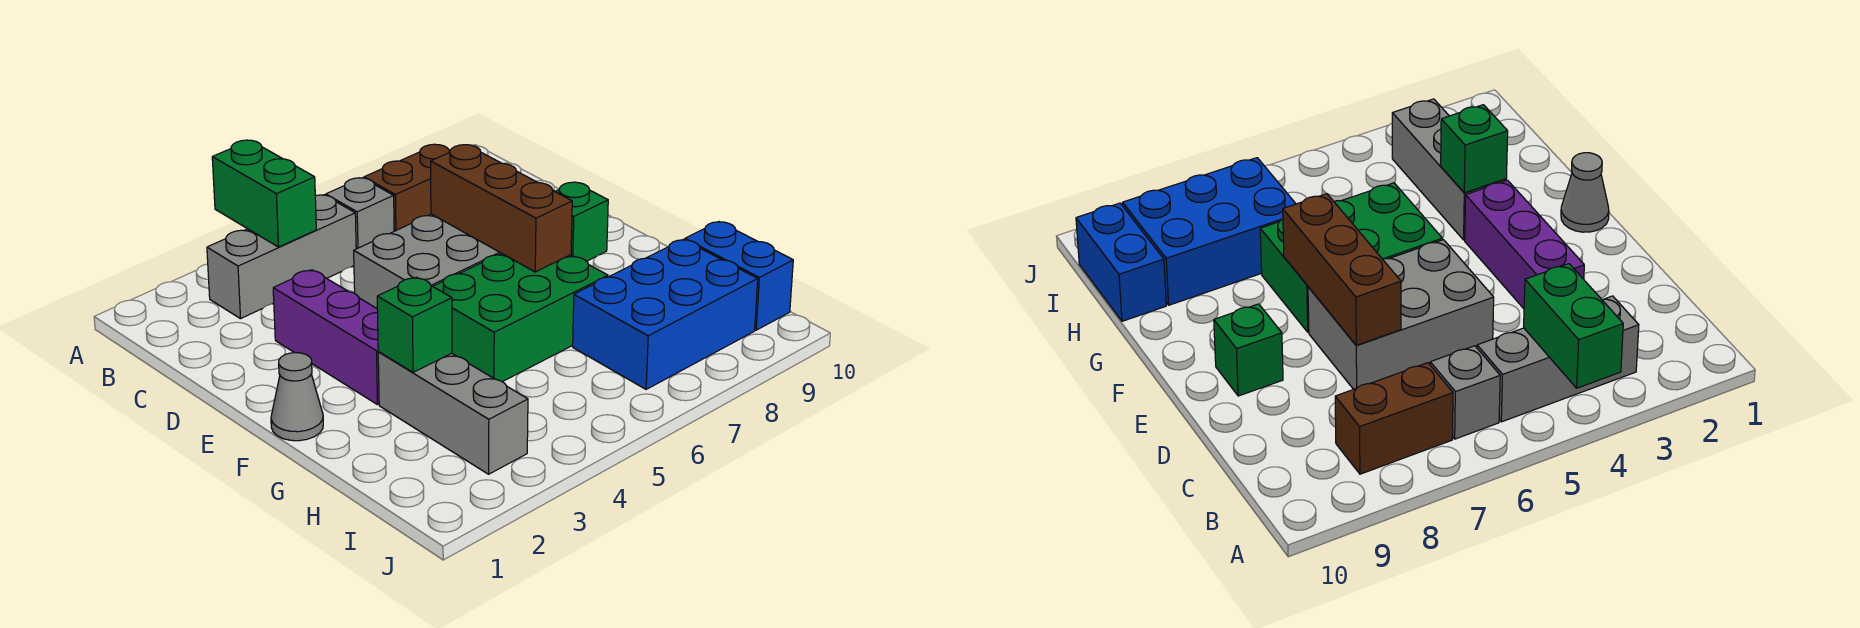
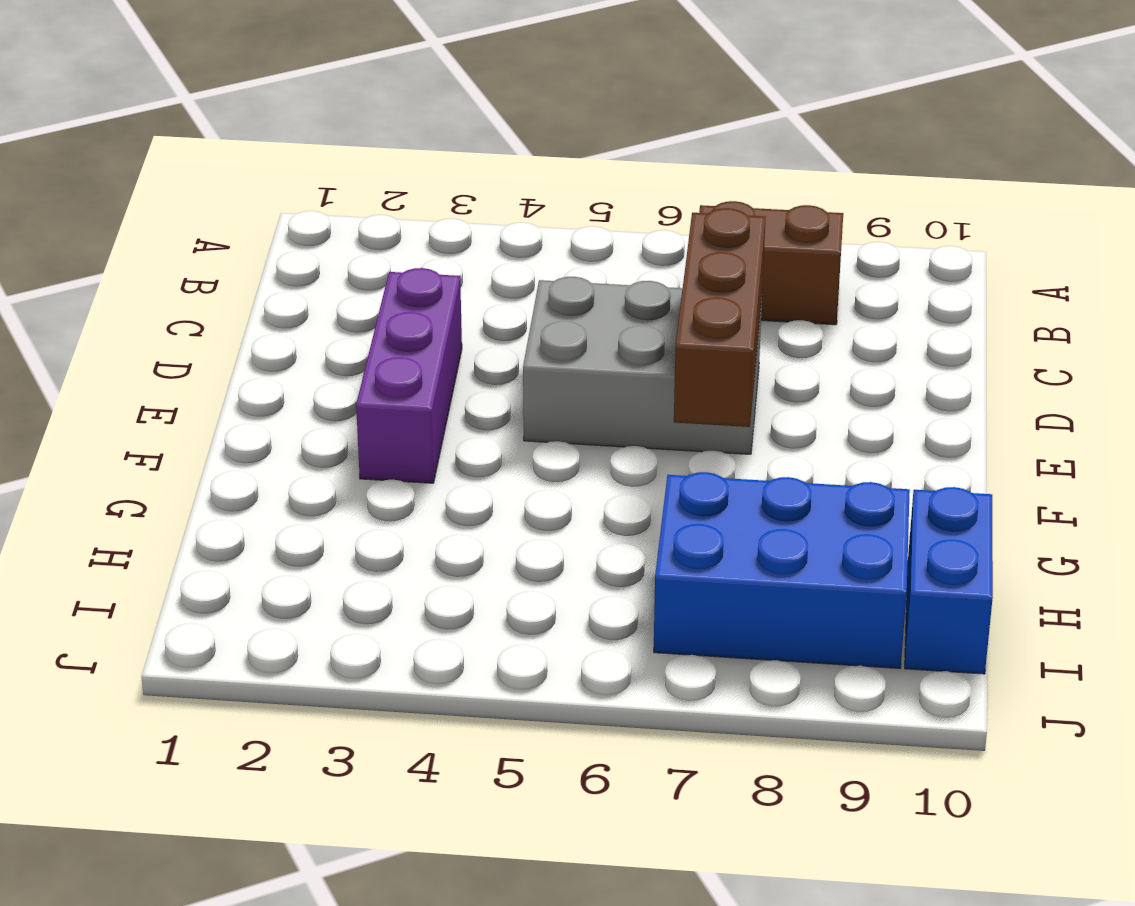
none -> grey brick B3:B5 level 1
none -> grey brick B6 level 1
none -> green brick E9 level 1

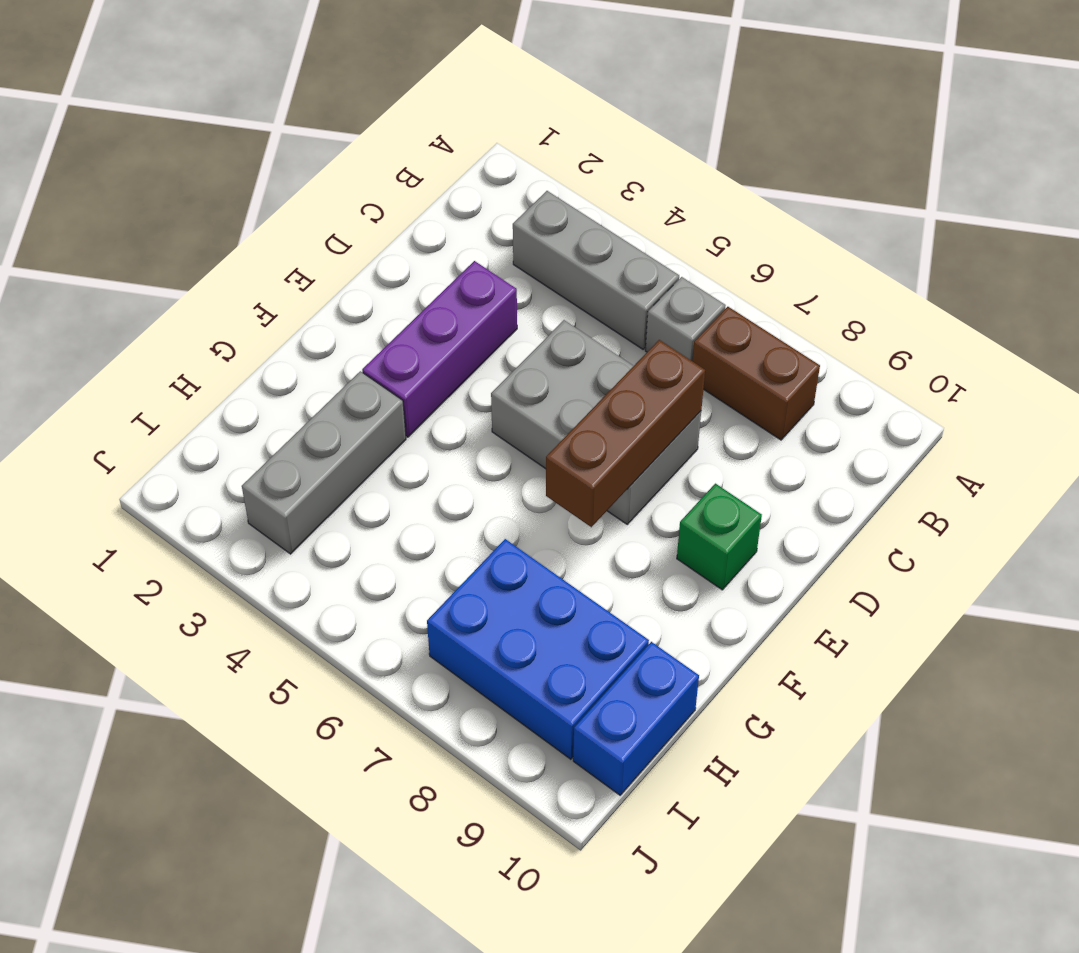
none -> grey cone F1 level 1
none -> green brick F5:G7 level 1
none -> green brick A4:B4 level 2

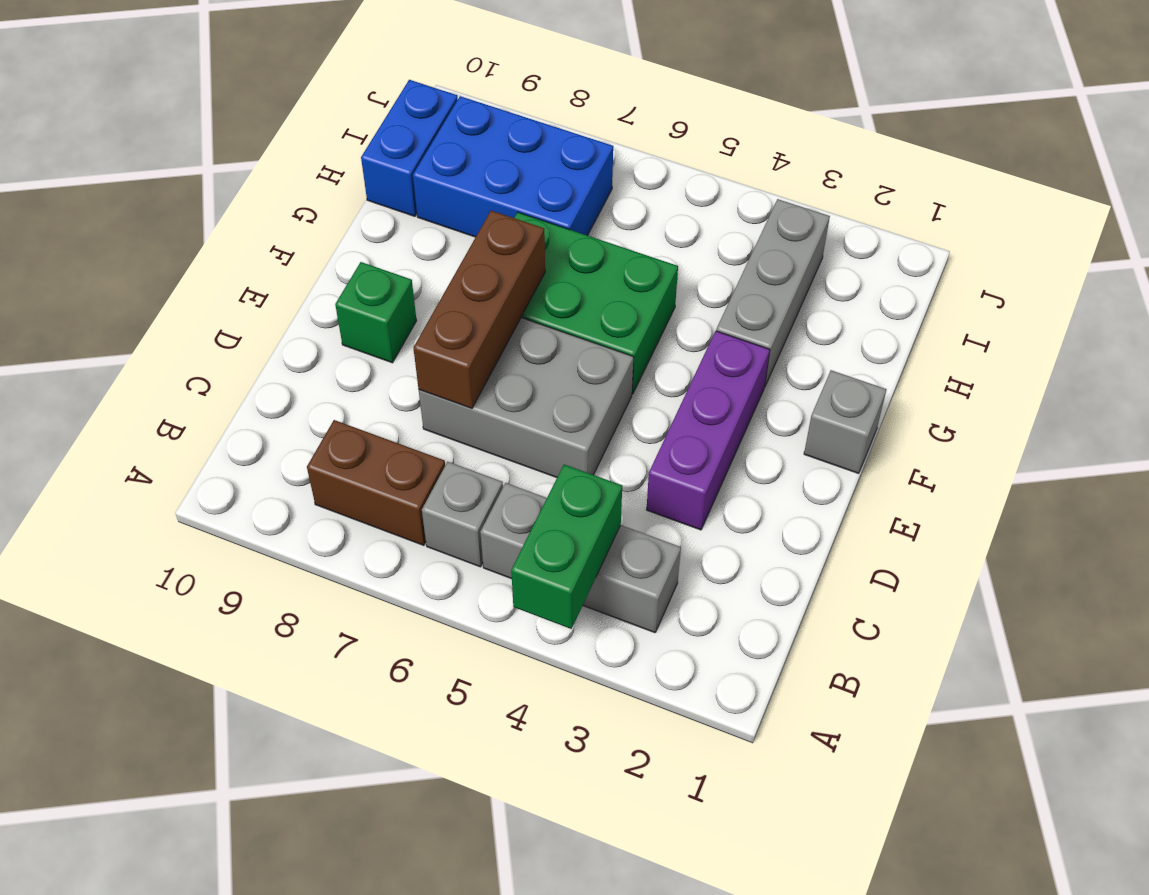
grey brick F1 level 1 -> grey cone F1 level 1
none -> green brick G3 level 2

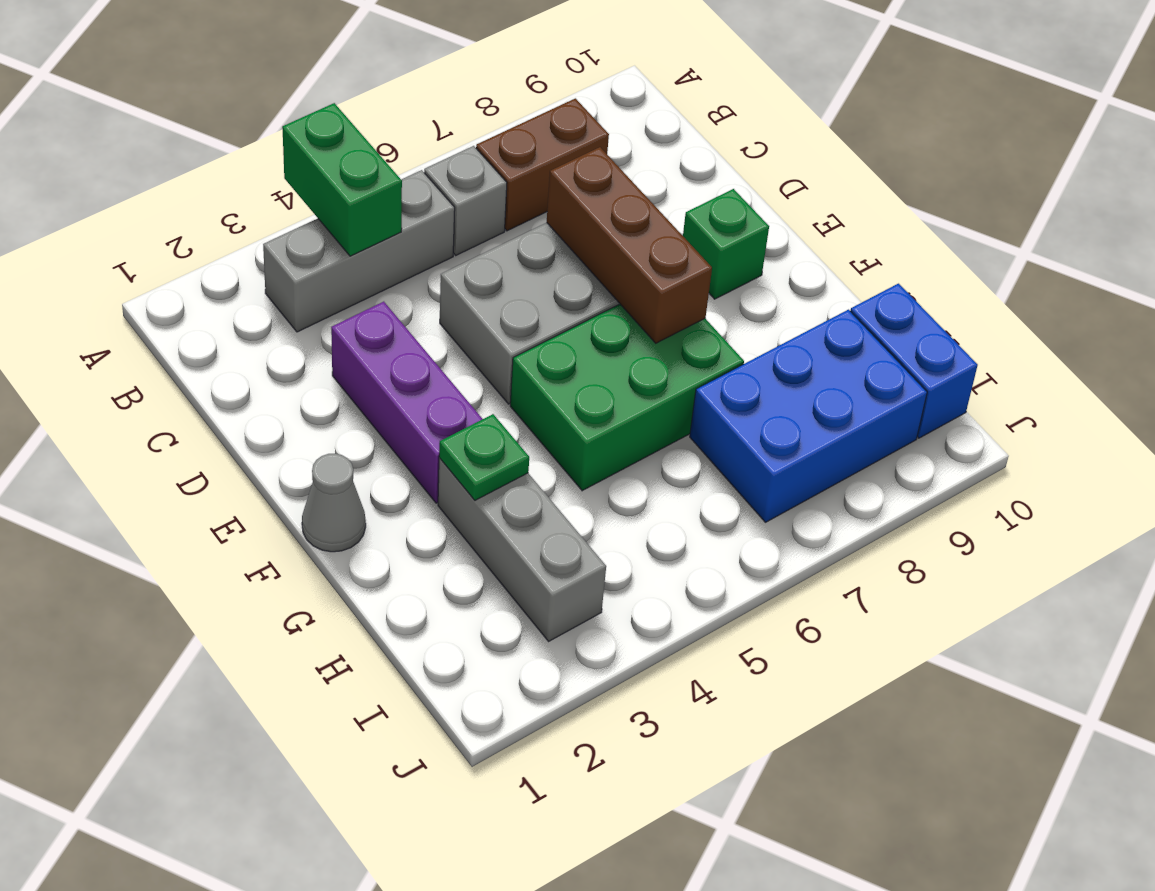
green plate G3 level 2 -> green brick G3 level 2

